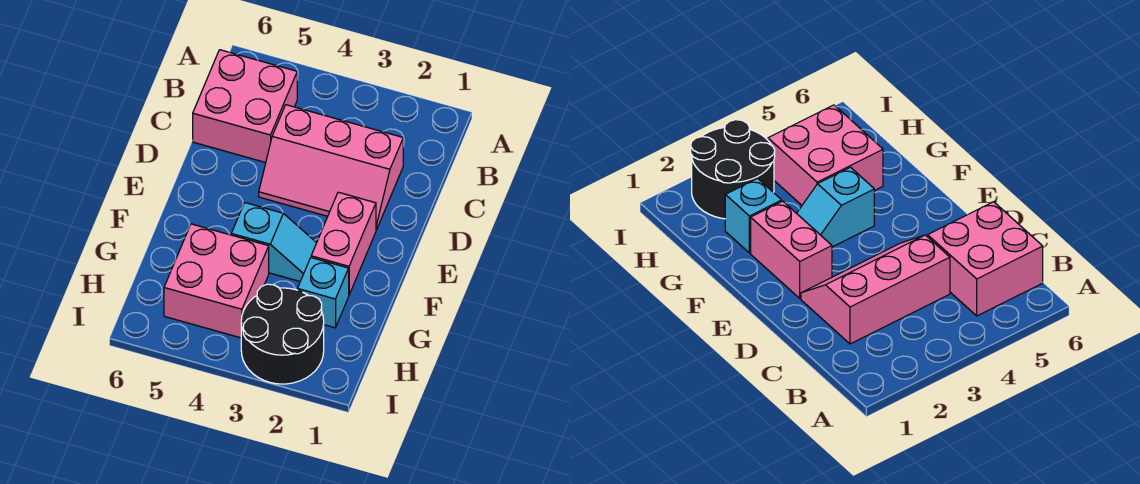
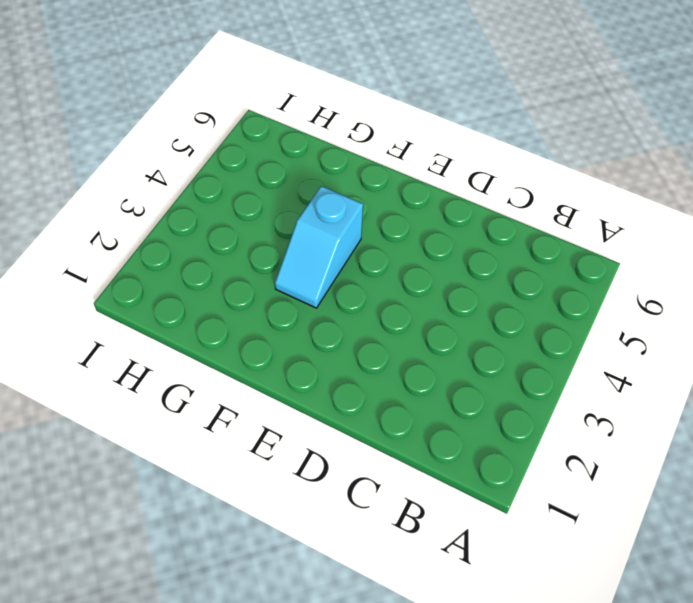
none -> pink brick B5:C6 level 1
none -> pink slope C2:D4 level 1 top C

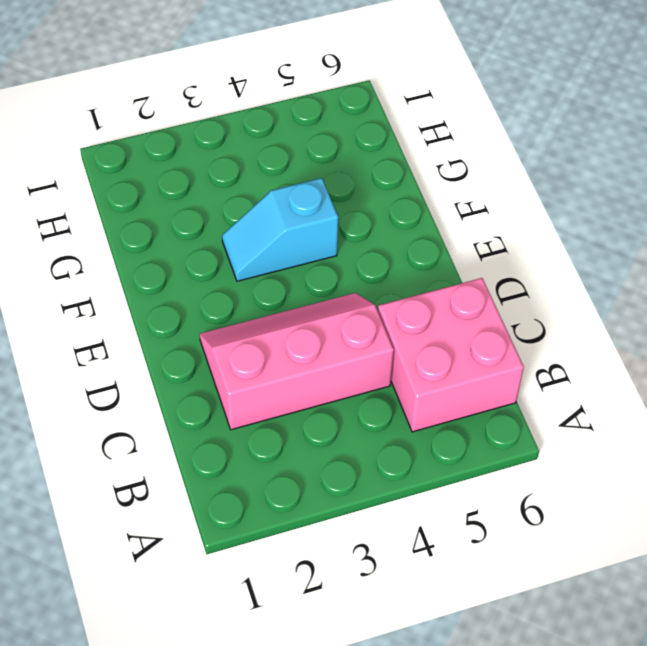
none -> pink brick E2:F2 level 1
none -> cyan brick G2 level 1

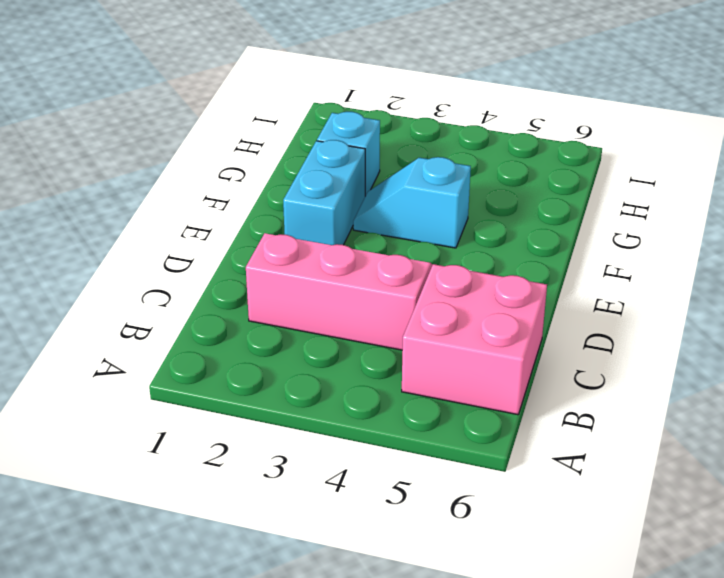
cyan brick E2:F2 level 1 -> pink brick E2:F2 level 1
none -> pink brick G4:H5 level 1
none -> black round brick H2:I3 level 1

